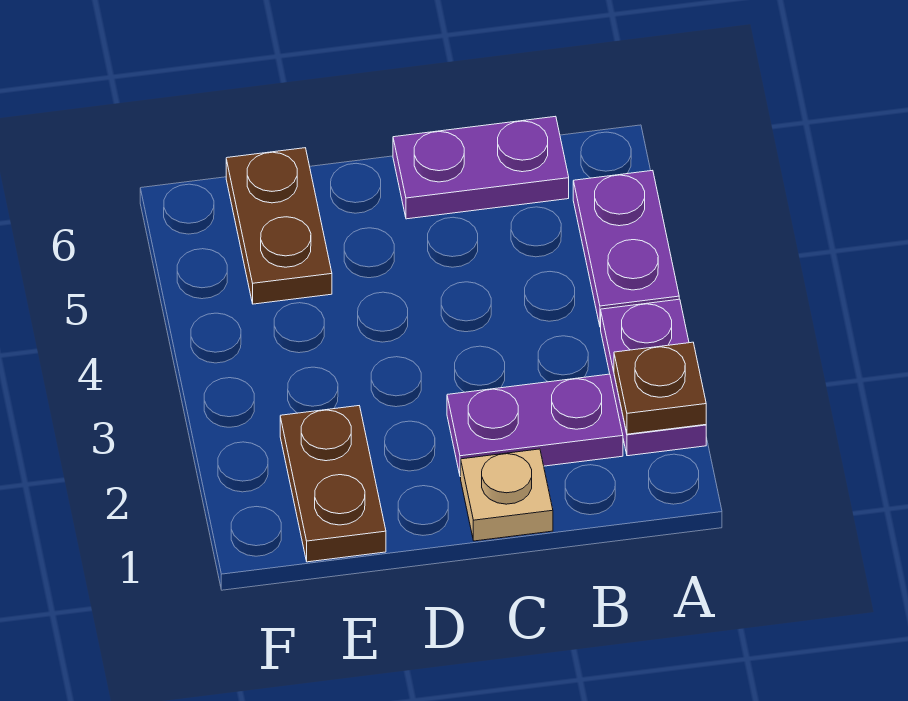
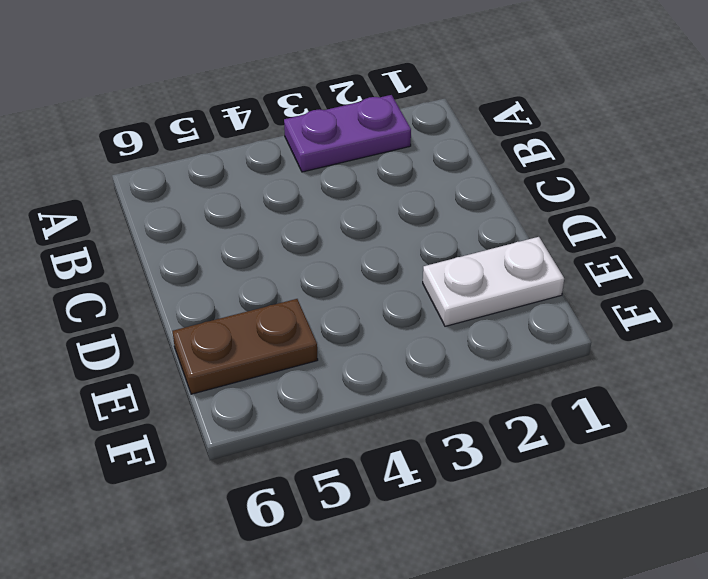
white plate E1:E2 level 1 -> brown plate E1:E2 level 1
none -> purple plate A4:A5 level 1
none -> purple plate B2:C2 level 1

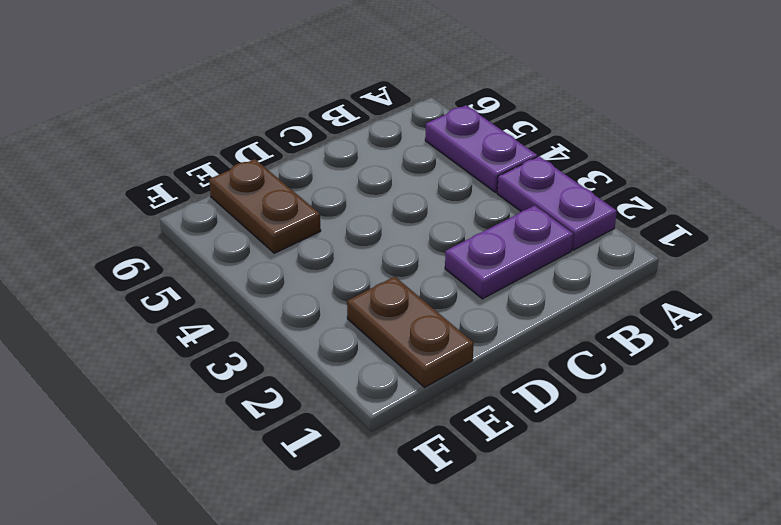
none -> purple plate B6:C6 level 1
none -> tan plate C1 level 1

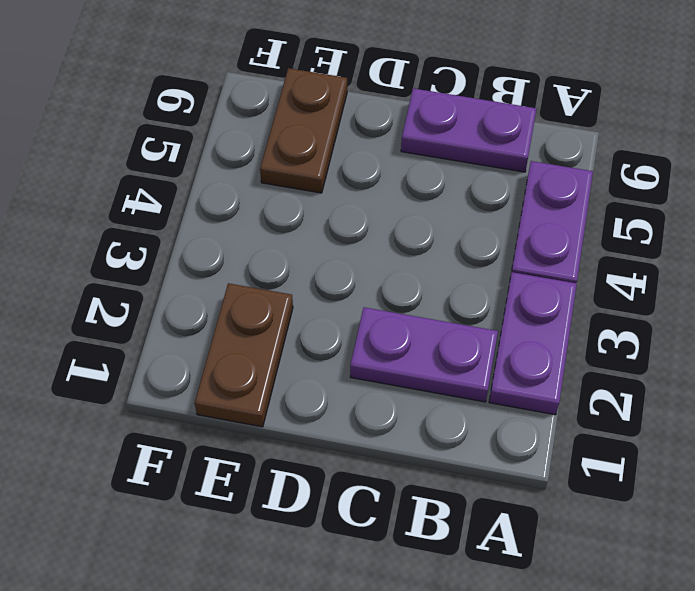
none -> tan plate C1 level 1
none -> brown plate A2 level 2

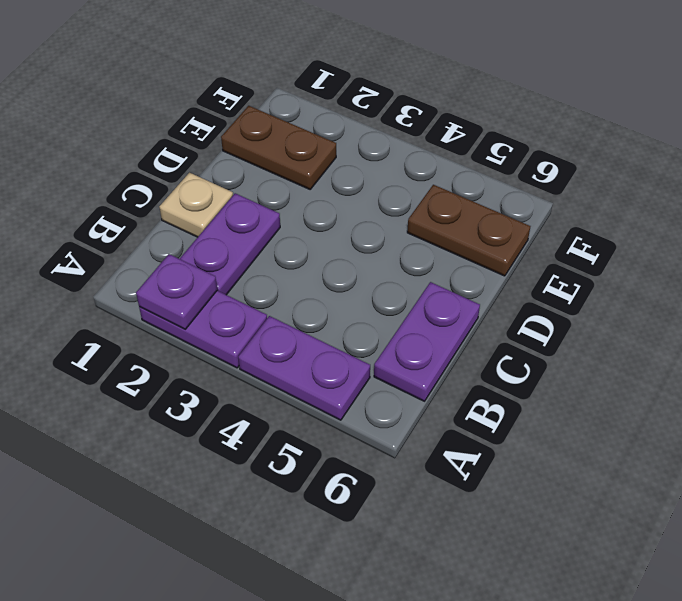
purple plate A2 level 2 -> brown plate A2 level 2

